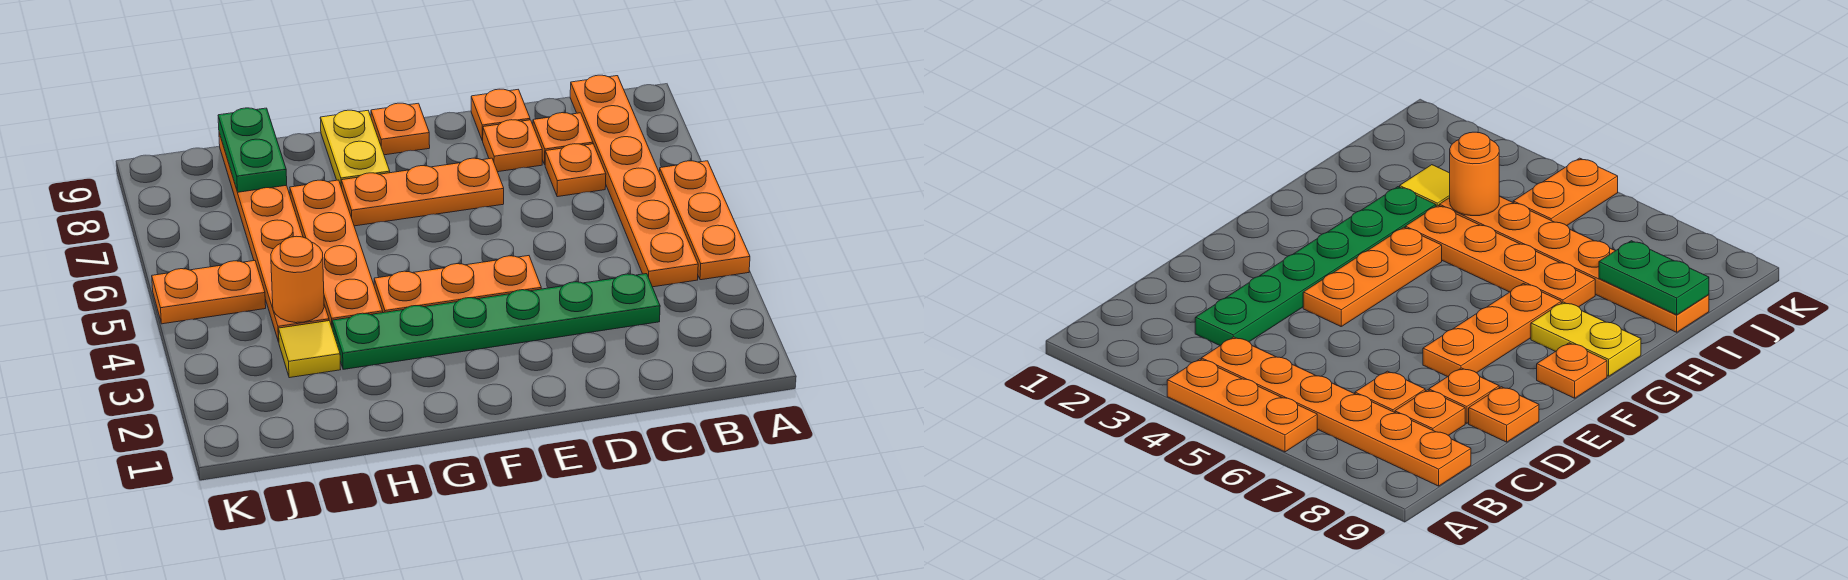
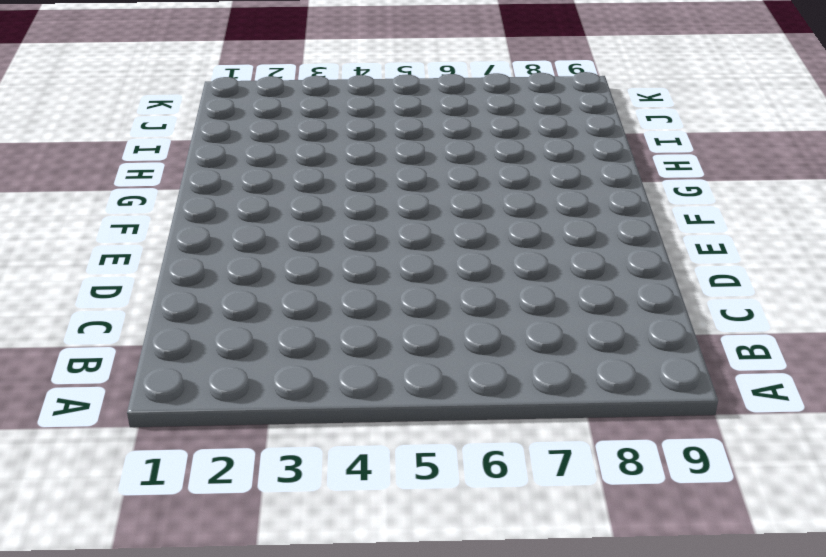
none -> orange plate A4:A6 level 1
none -> orange plate B4:B9 level 1
none -> green plate C3:H3 level 1

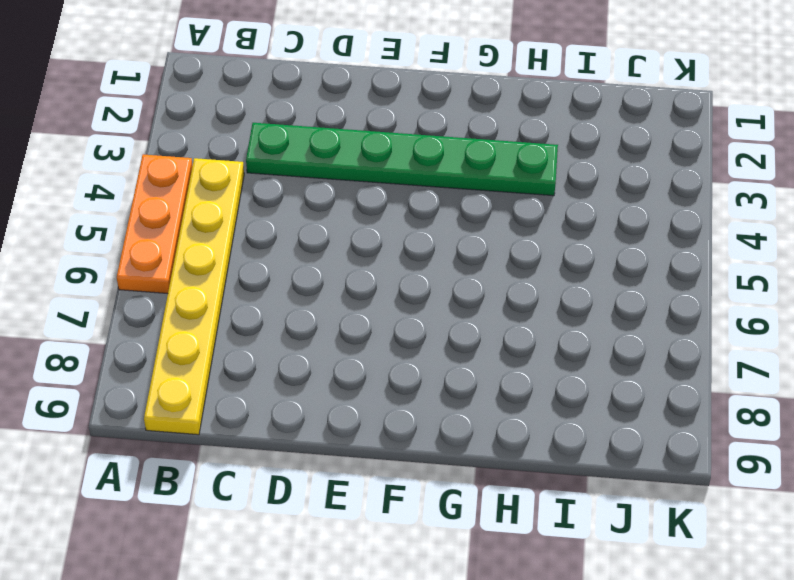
yellow plate B4:B9 level 1 -> orange plate B4:B9 level 1
none -> orange plate C7 level 1
none -> orange plate C8 level 1
none -> orange plate D8 level 1

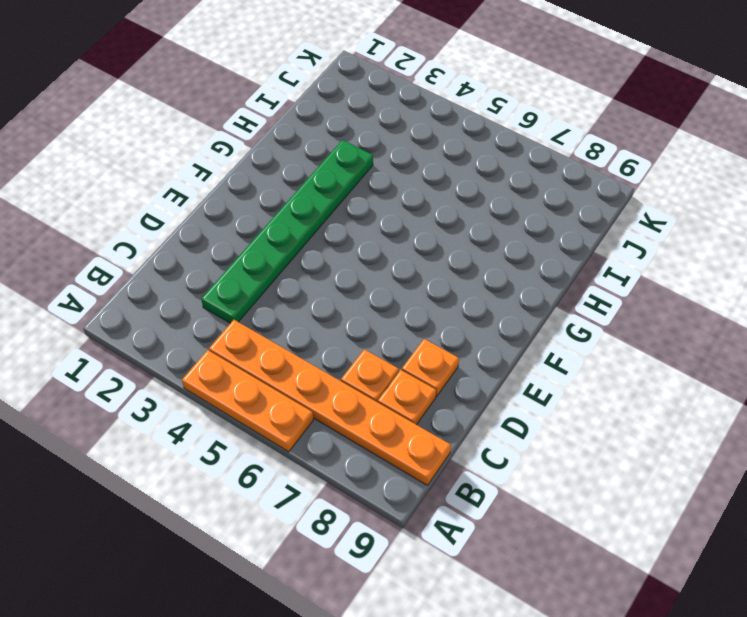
none -> orange plate D9 level 1
none -> orange plate E4:G4 level 1
none -> orange plate E7:G7 level 1

